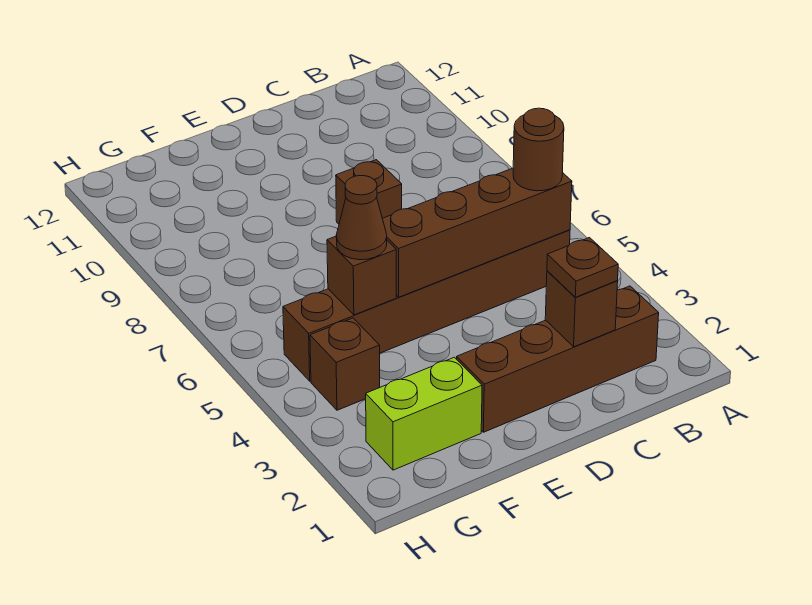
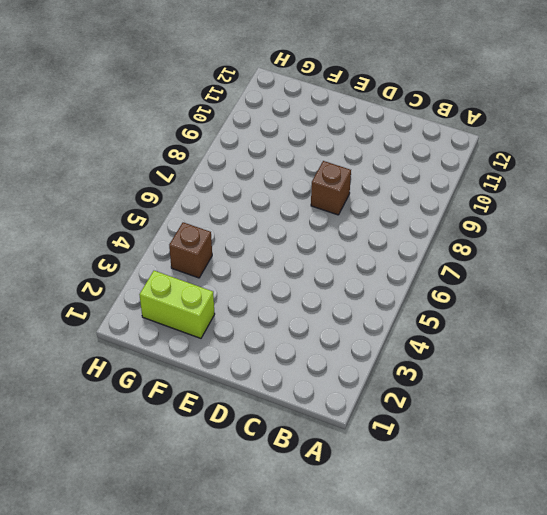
none -> brown brick B2:E2 level 1
none -> brown brick B5:G5 level 1

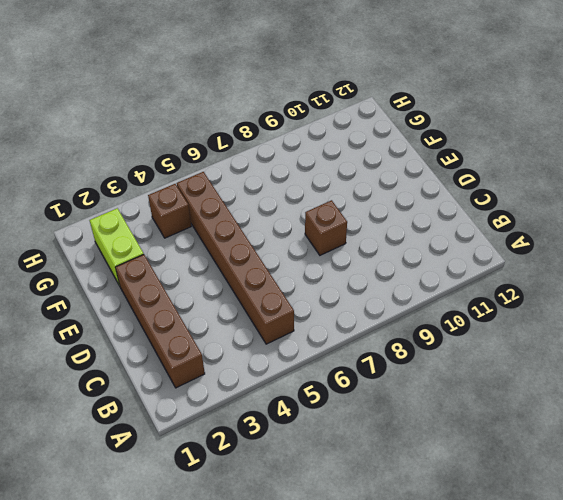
none -> brown brick B5:E5 level 2
none -> brown brick C2 level 2

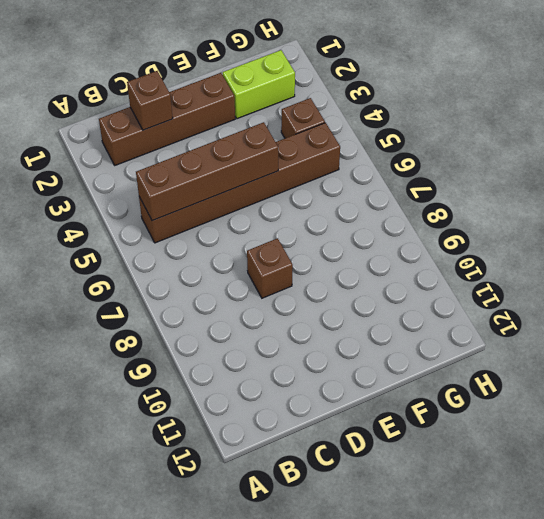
none -> brown brick F5 level 2
none -> brown round brick B5 level 3

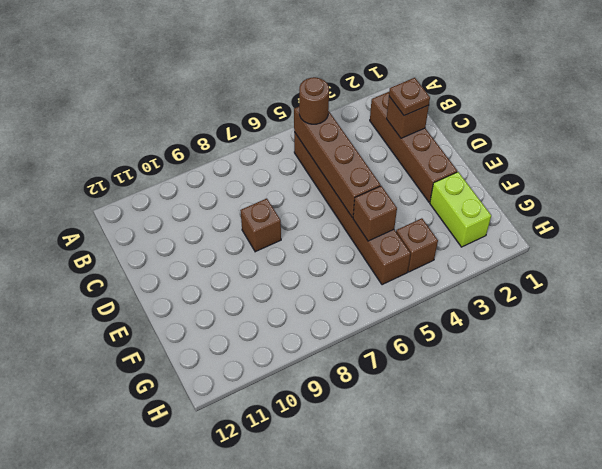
none -> brown cone F5 level 3

